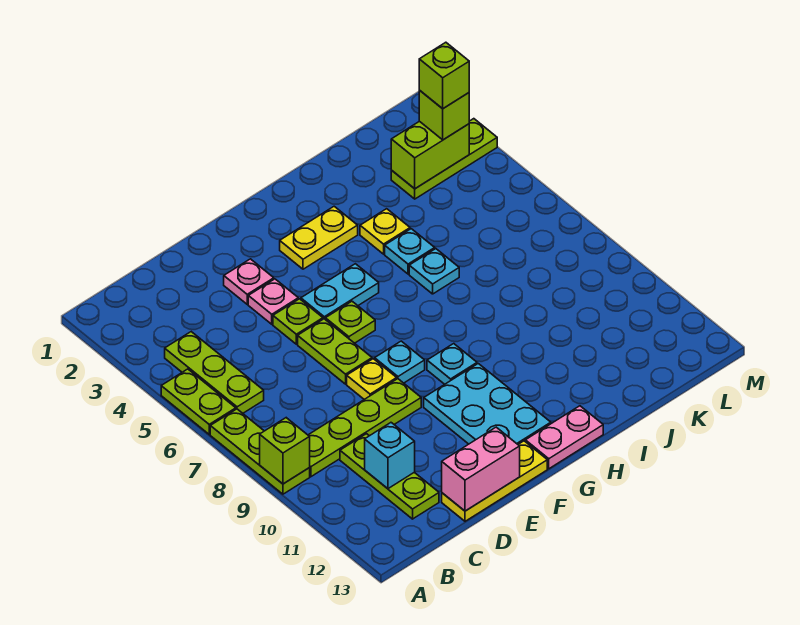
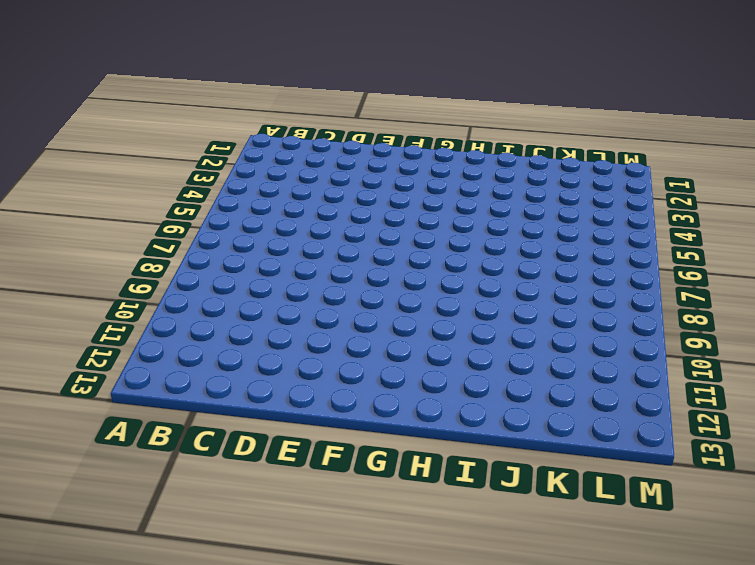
none -> lime plate A5:A6 level 1
none -> lime plate A7:A9 level 1
none -> lime plate B4:B6 level 1

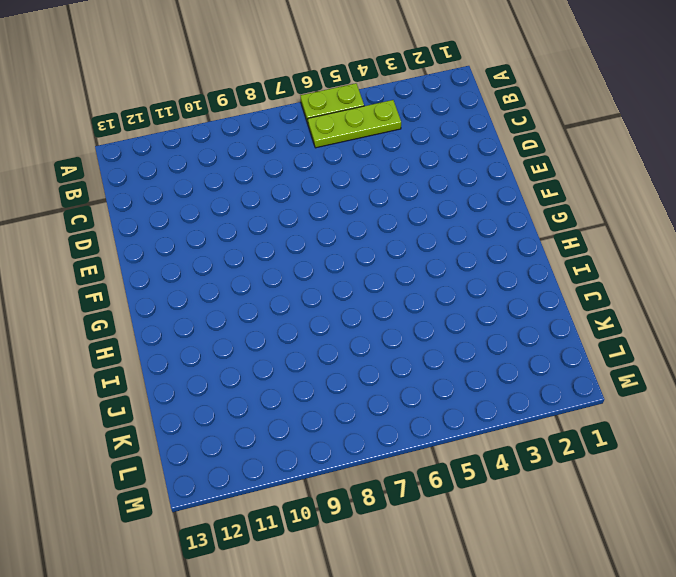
none -> lime plate A7:A9 level 1
none -> lime plate B9:E9 level 1
none -> lime plate C10:C12 level 1

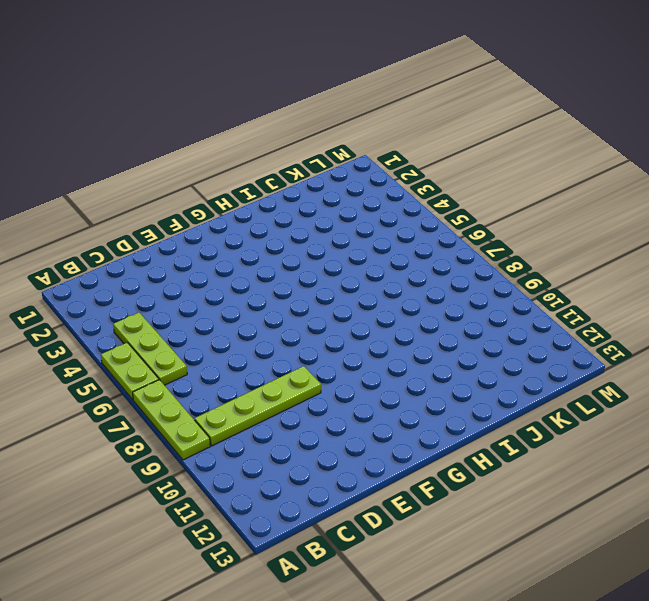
none -> lime plate C10:C12 level 1
none -> yellow plate D13:F13 level 1
none -> pink plate E3 level 1

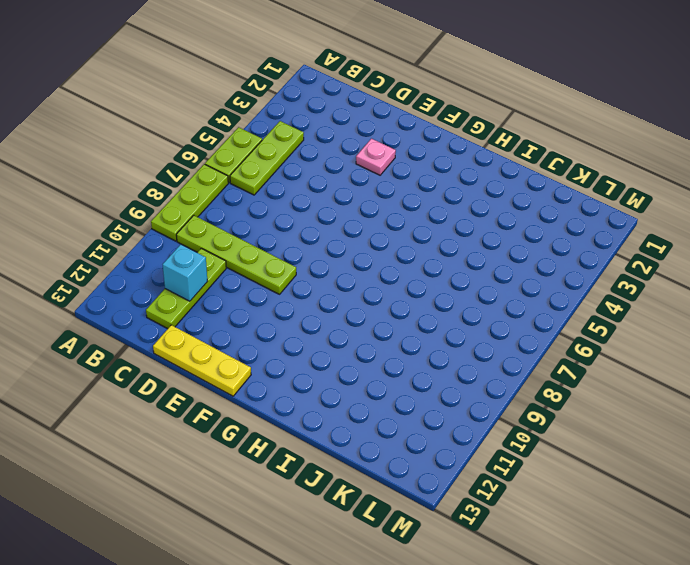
none -> pink plate E4 level 1
none -> lime plate E5 level 1
none -> lime plate E6:E7 level 1

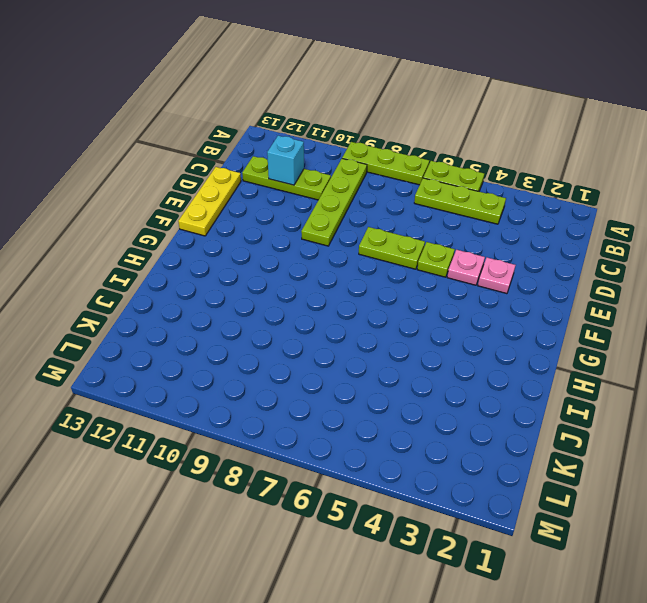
none -> yellow plate E8 level 1
none -> cyan plate F5:G5 level 1
none -> lime plate F6 level 1

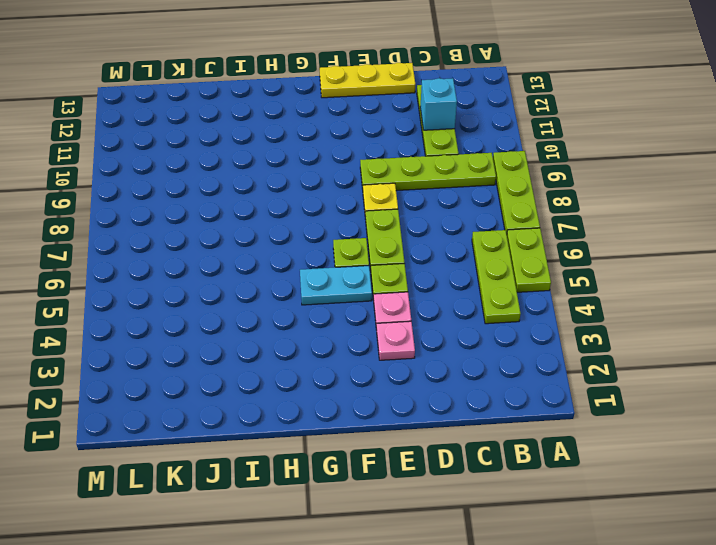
none -> cyan plate F8 level 1
none -> cyan plate F10:G12 level 1
none -> yellow plate G3:H3 level 1

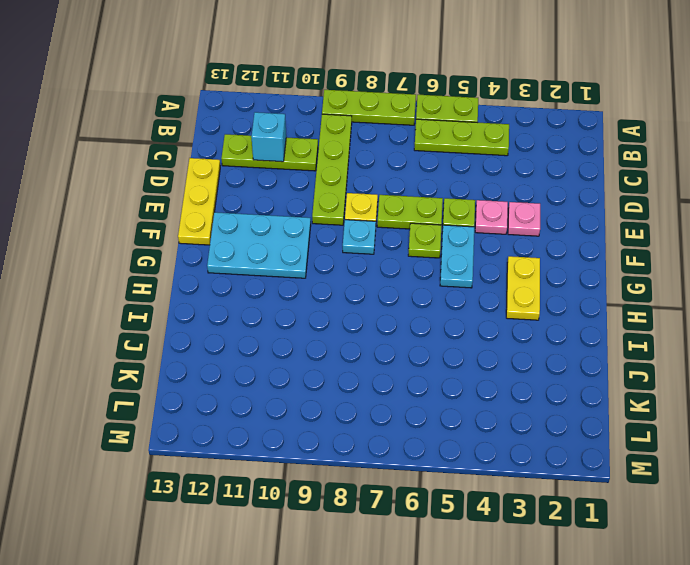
none -> cyan plate G9 level 1
none -> pink plate G13:H13 level 1
none -> yellow plate I4 level 1

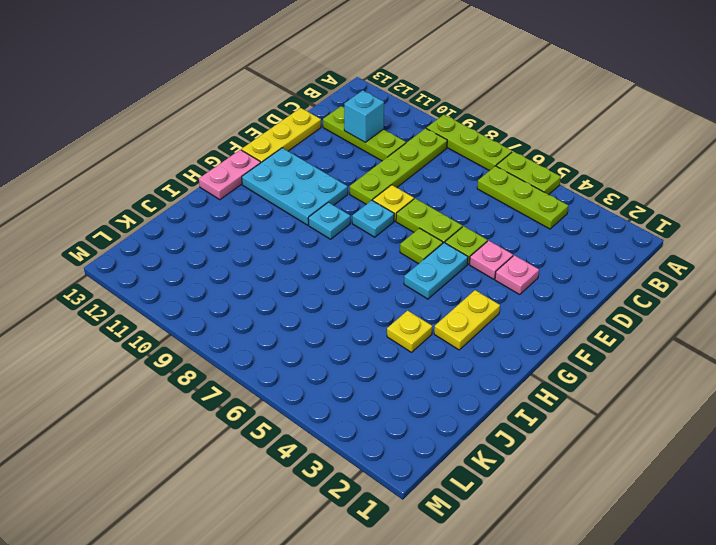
none -> cyan plate I5 level 1
none -> cyan plate I6 level 1
none -> lime plate K3:M3 level 1

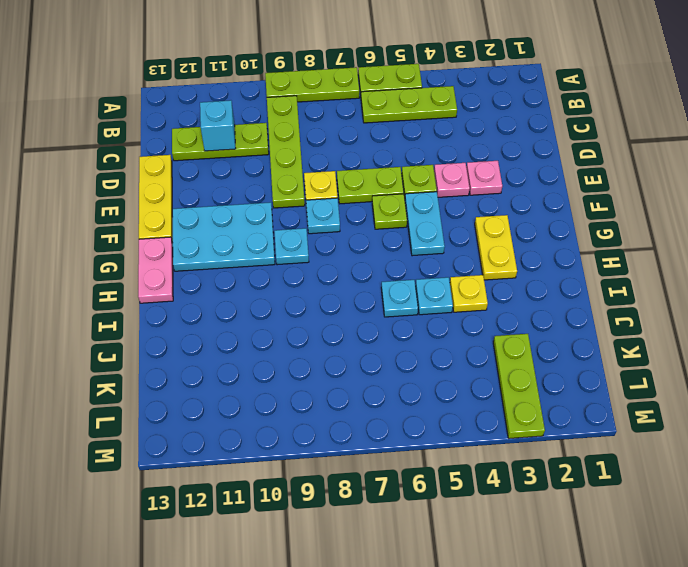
none -> lime brick A9 level 2
none -> pink brick D13:E13 level 2
none -> lime brick K3:L3 level 2

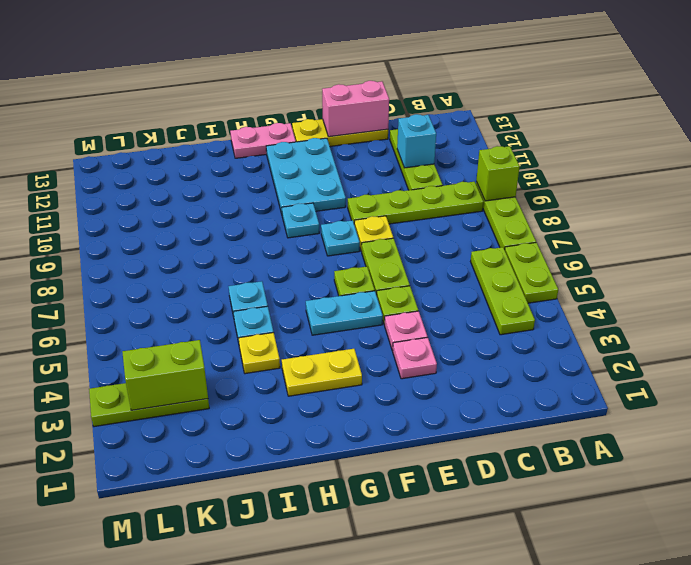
none -> lime brick L3 level 3
none -> lime brick L3 level 4

